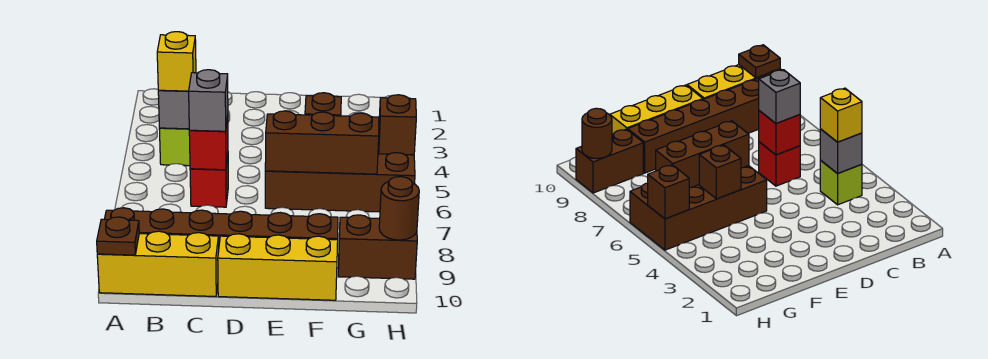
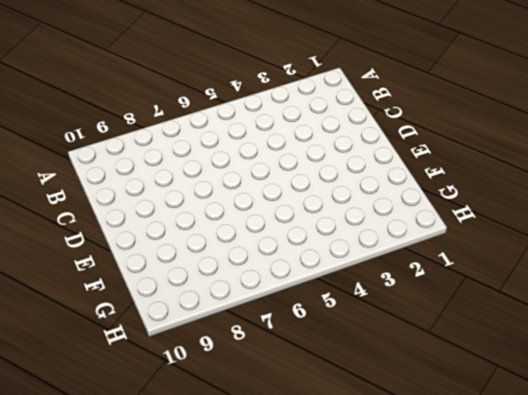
none -> brown brick A9:F9 level 1
none -> yellow brick A10:C10 level 1
none -> lime brick B4 level 1

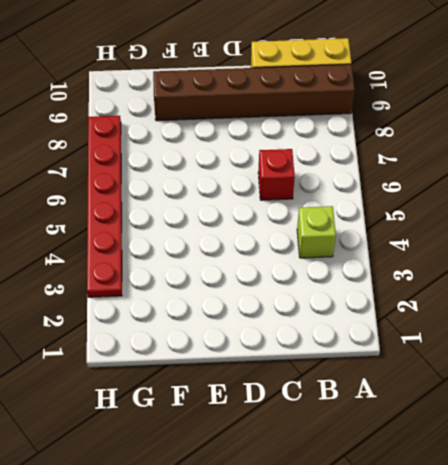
red plate H3:H8 level 1 -> brown brick E5:H6 level 1
none -> yellow brick D10:F10 level 1
none -> brown brick G9:H9 level 1
none -> brown plate A10 level 2

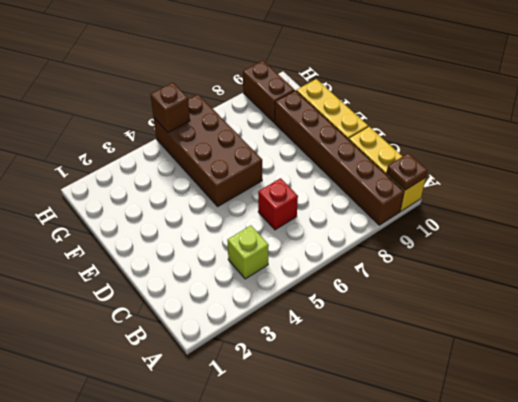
none -> grey brick B4 level 2
none -> red brick C6 level 2
none -> brown brick E6:G6 level 2

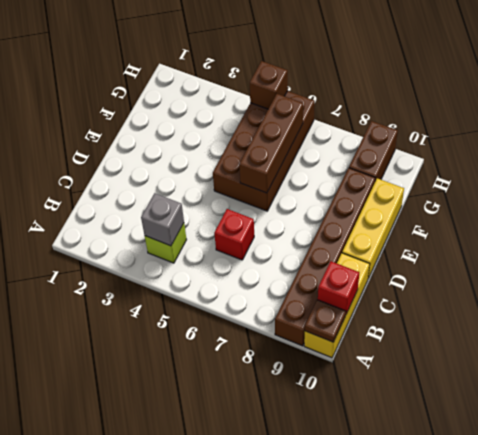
red brick B10 level 2 -> red brick C6 level 2
none -> brown brick F5 level 2
none -> brown round brick H9 level 2
none -> yellow brick B4 level 3

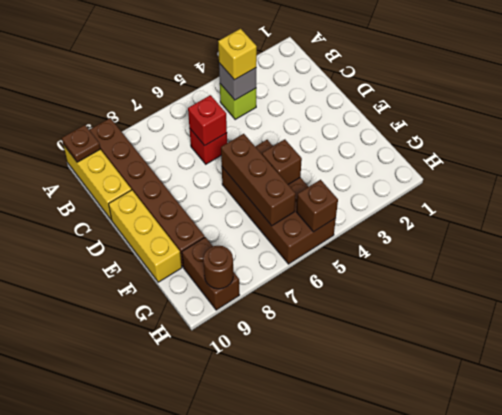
none -> grey brick C6 level 3

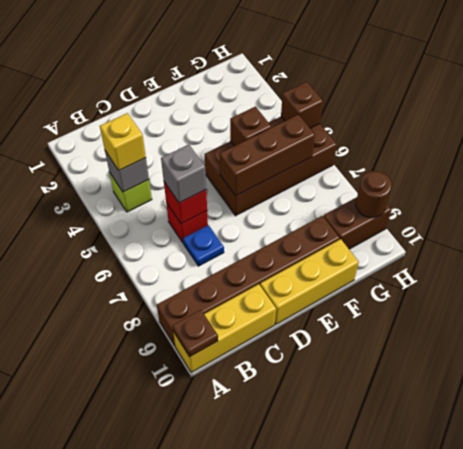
blue plate C7 level 1 -> none

